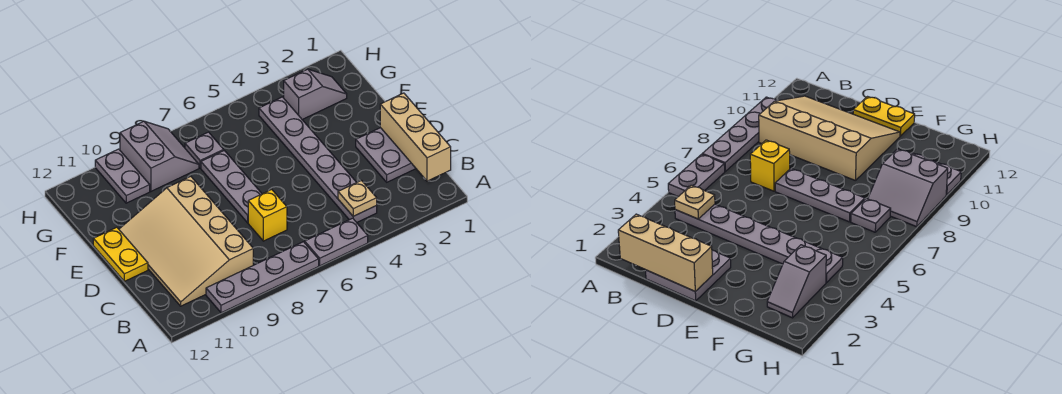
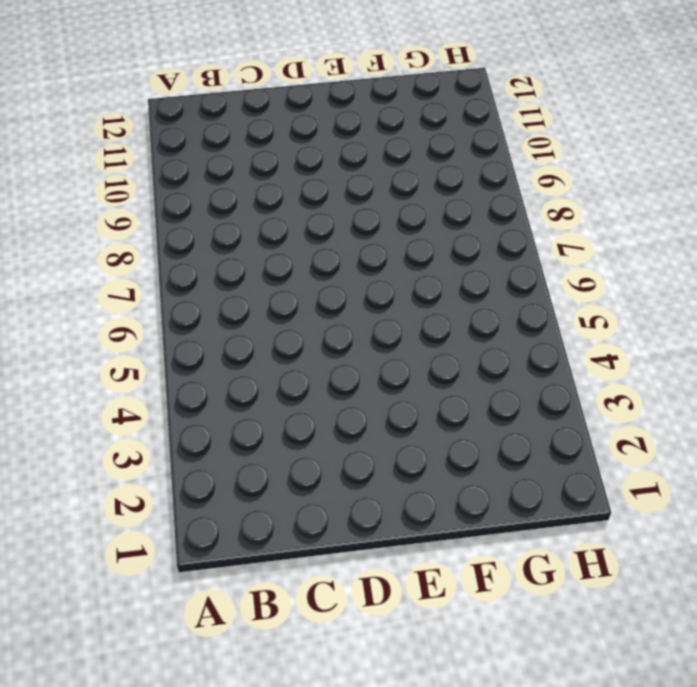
none -> grey plate A5:A6 level 1
none -> grey plate A7:A10 level 1
none -> grey plate B4:G4 level 1

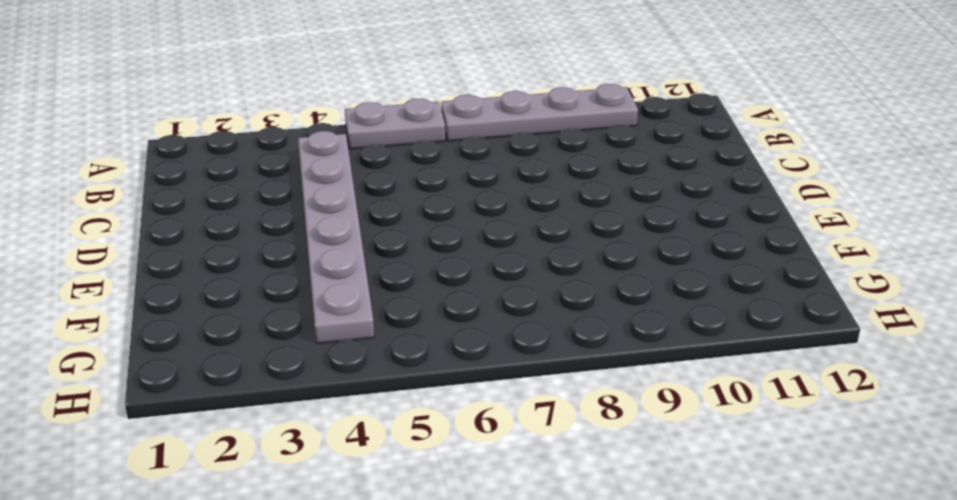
none -> tan slope B9:E11 level 1 top 9
none -> grey plate C1:D2 level 1
none -> yellow brick C7 level 1

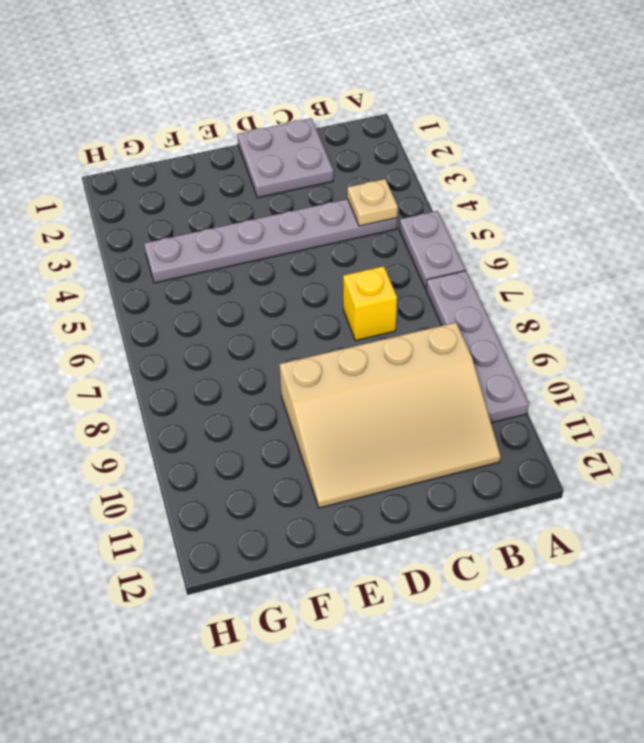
none -> grey plate D7:F7 level 1
none -> yellow plate D12:E12 level 1
none -> grey slope G2:G3 level 1 top 3

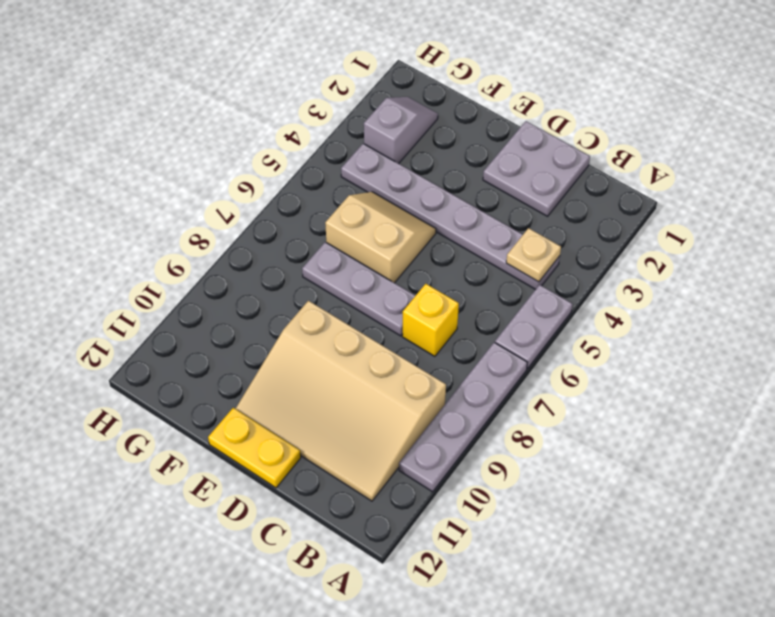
tan slope E5:F6 level 1 top 6 -> none
none -> grey plate G7 level 1
none -> grey slope G8:H9 level 1 top 9
none -> grey plate G10:H10 level 1

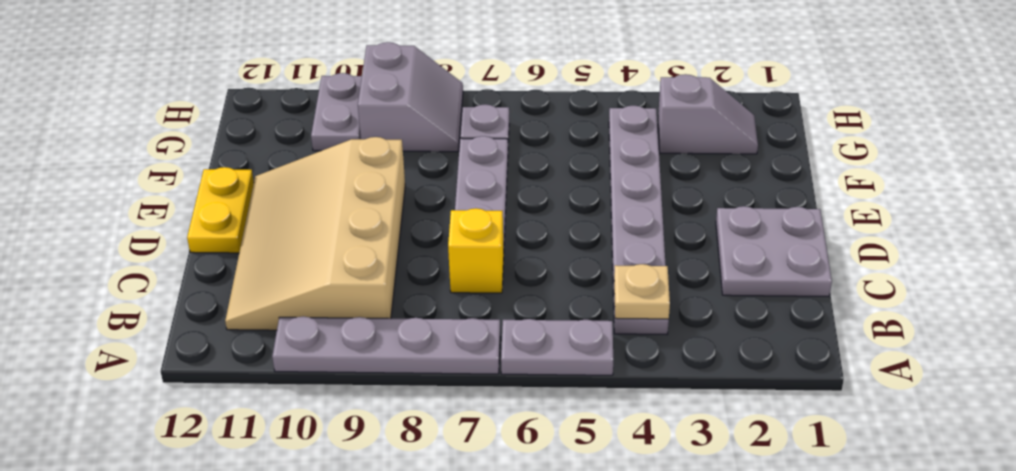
none -> tan brick B1:D1 level 2

